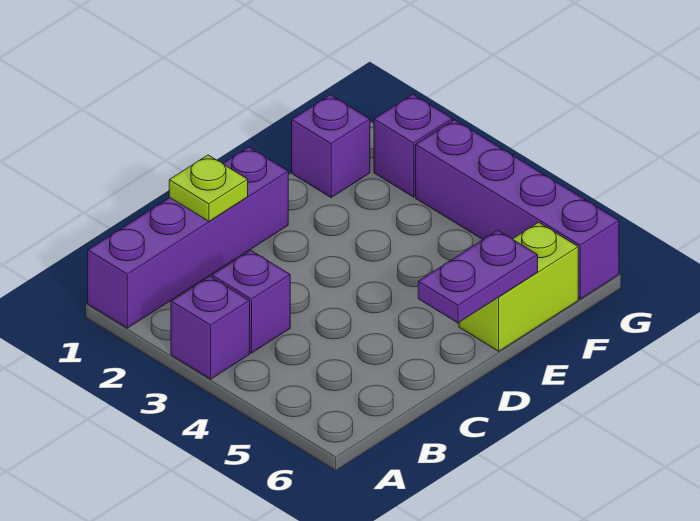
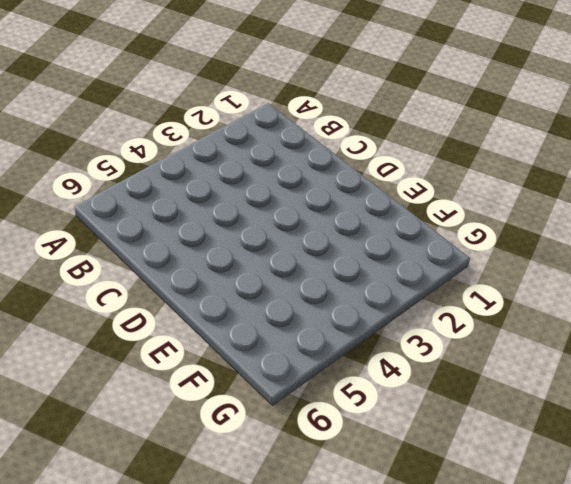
none -> purple brick A1:D1 level 1
none -> purple brick A3 level 1

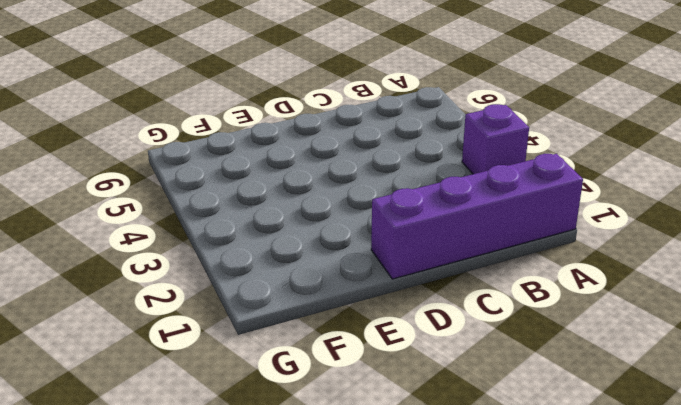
none -> purple brick B3 level 1
none -> lime brick E6:F6 level 1

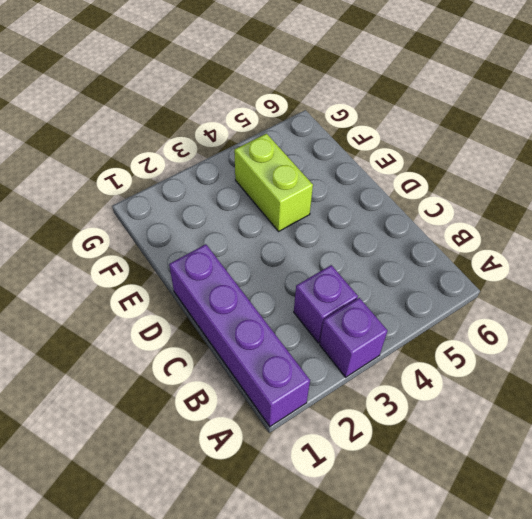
lime brick E4:F4 level 1 -> lime brick E6:F6 level 1
none -> purple brick F1 level 1
none -> purple brick G2 level 1

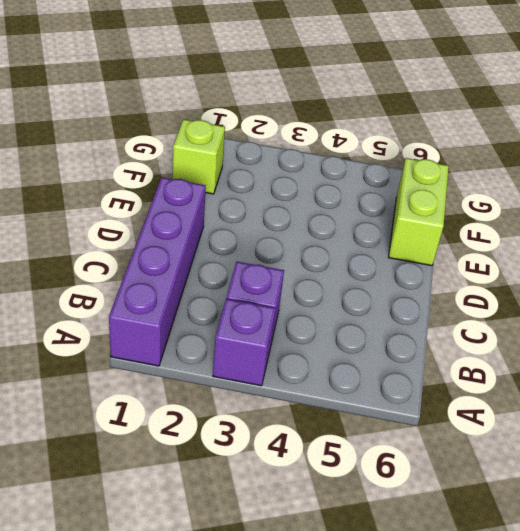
lime brick F1 level 1 -> purple brick F1 level 1
none -> purple brick G2 level 1
none -> purple brick G3:G6 level 1

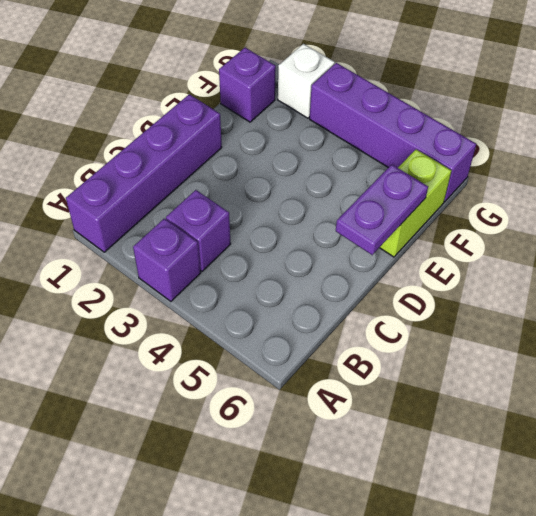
white brick G2 level 1 -> purple brick G2 level 1
none -> lime plate C1 level 2

